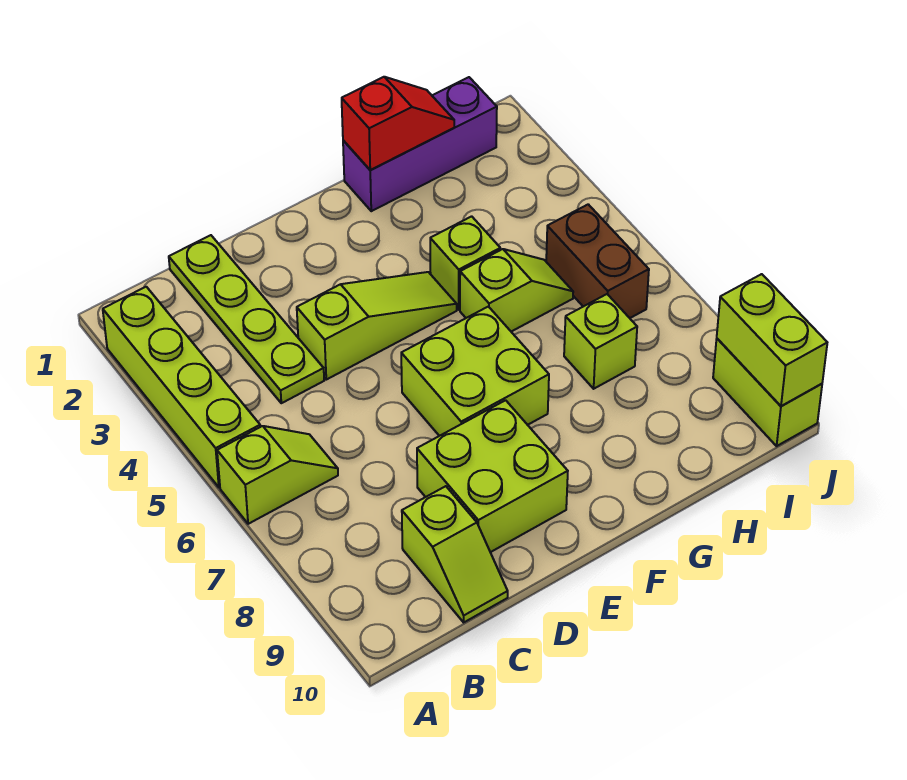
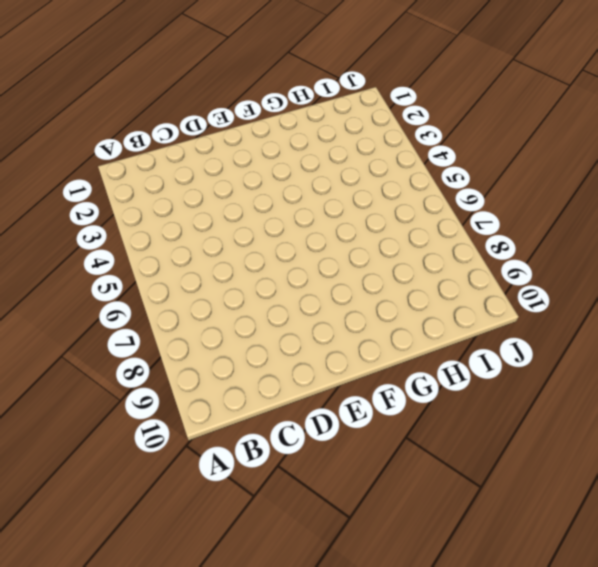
none -> lime brick A2:A5 level 1
none -> lime slope A6:B6 level 1 top A
none -> lime plate C1:C4 level 1

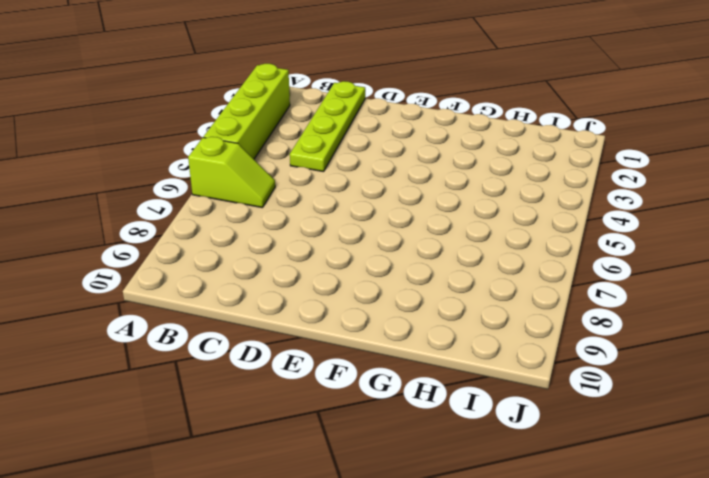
none -> lime slope C9:C10 level 1 top 9
none -> lime slope D4:F4 level 1 top D
none -> lime brick D8:E9 level 1

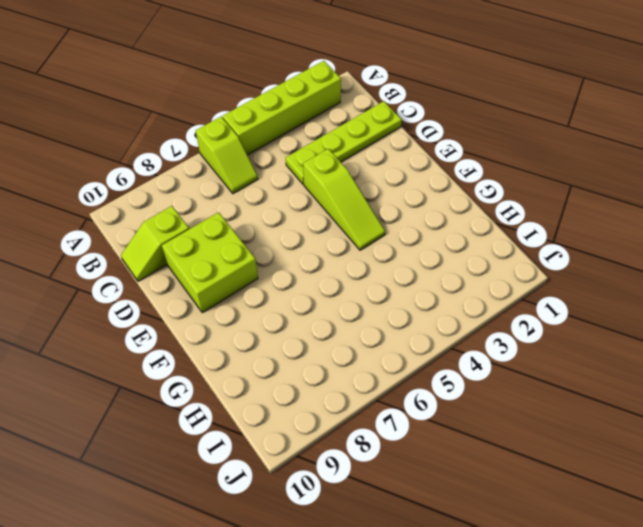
none -> lime brick E6:F7 level 1
none -> purple brick G1:I1 level 1
none -> lime brick G4 level 1

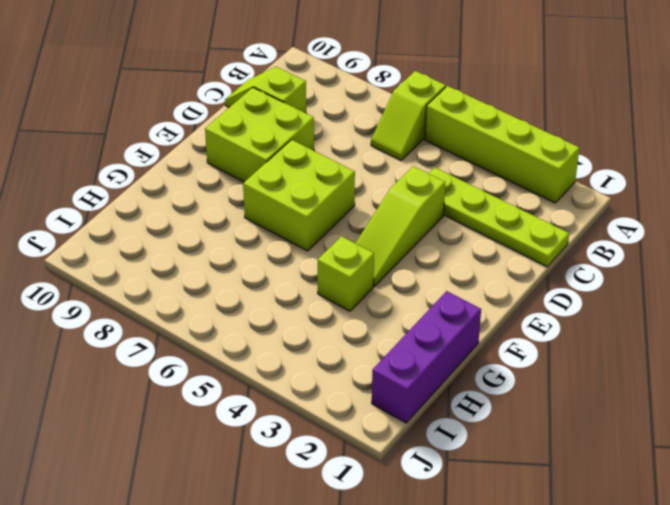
none -> lime slope G5:H5 level 1 top G
none -> lime brick H7 level 1
none -> brown brick I5:I6 level 1

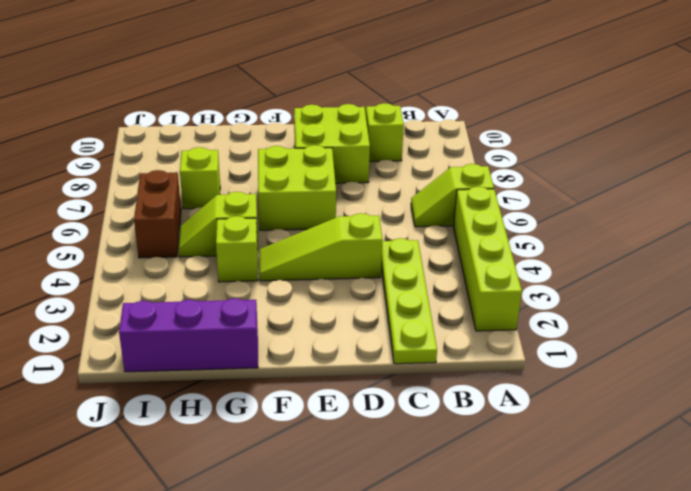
none -> lime brick J9:J10 level 1
none -> red slope G1:H1 level 2 top G
none -> lime brick J9:J10 level 2

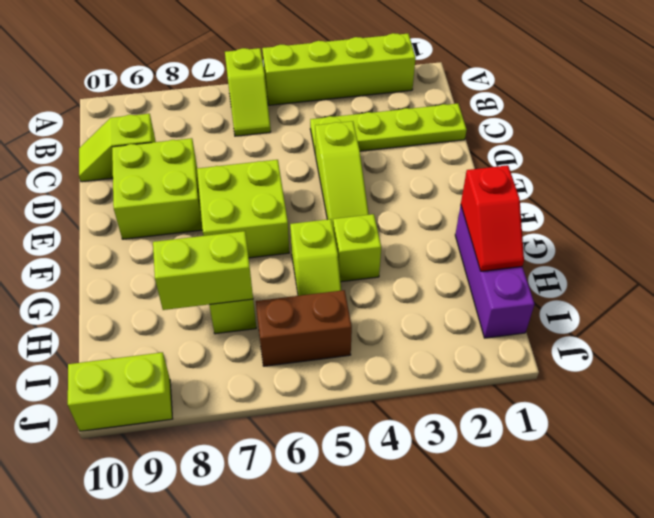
lime brick H7:H8 level 2 -> lime brick J9:J10 level 2

